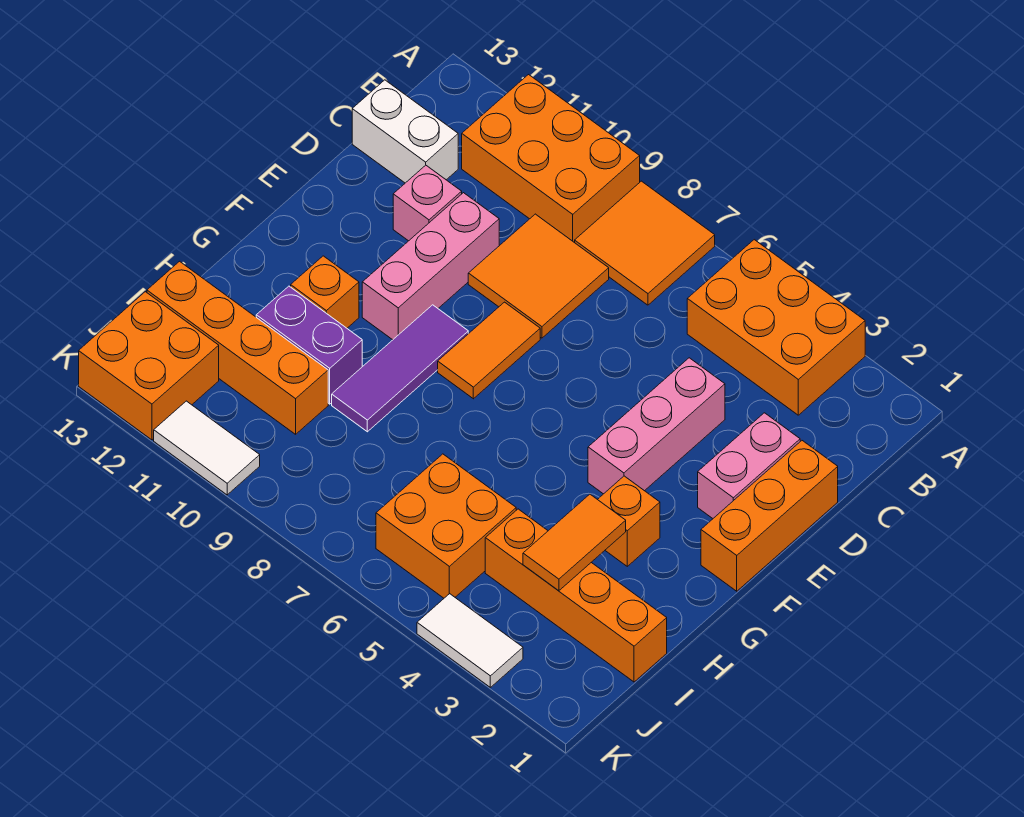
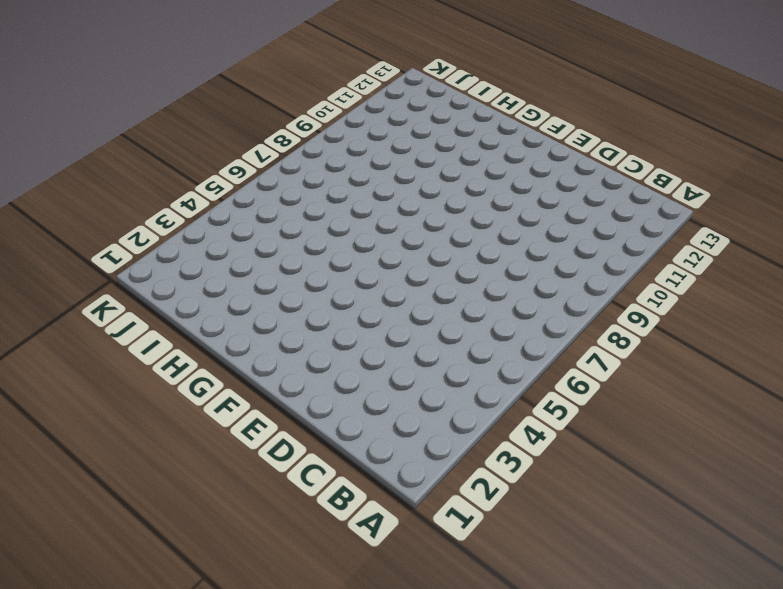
none -> orange brick A3:B5 level 1
none -> orange tile A7:B8 level 1
none -> orange brick A9:B11 level 1

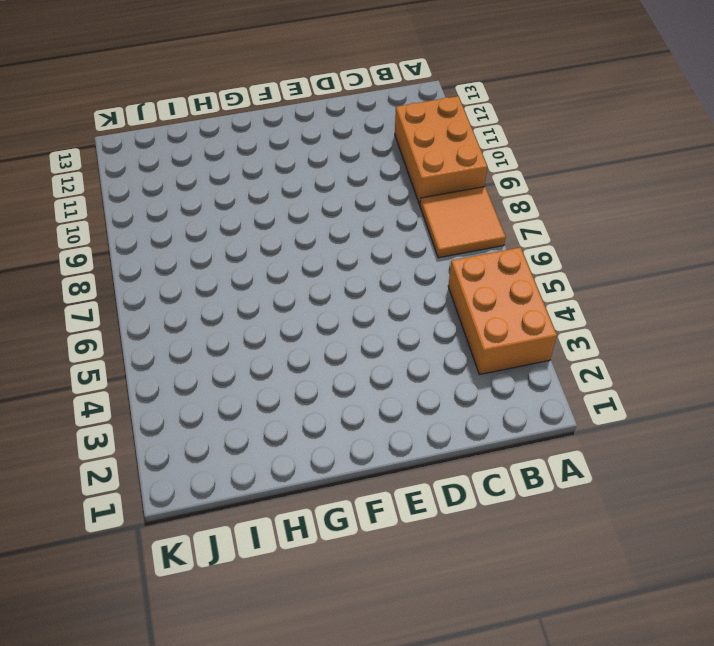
none -> orange tile C8:D9 level 1
none -> white brick C12:C13 level 1
none -> orange brick D1:F1 level 1

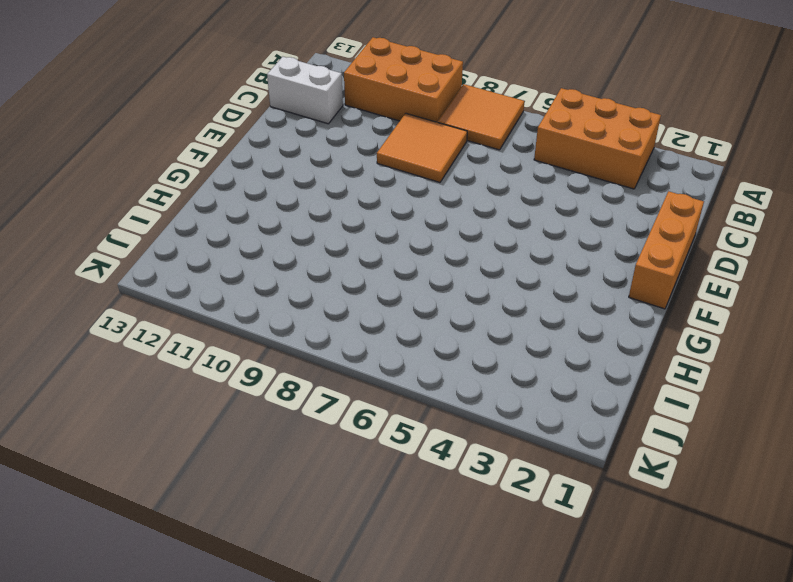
none -> pink brick D2:E2 level 1
none -> pink brick D4:F4 level 1
none -> pink brick D10:F10 level 1

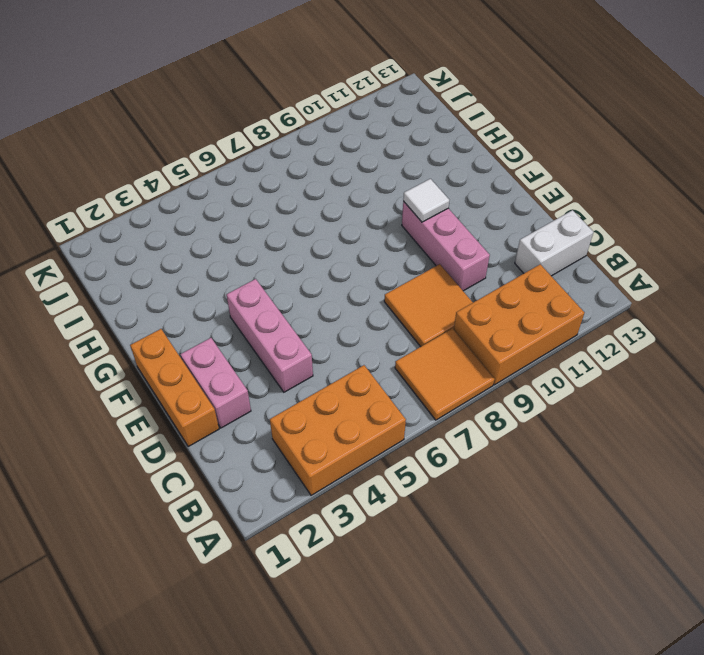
white tile F10 level 2 -> none
none -> pink brick D11 level 1
none -> orange tile E8:F8 level 1
none -> purple tile F9:H9 level 1

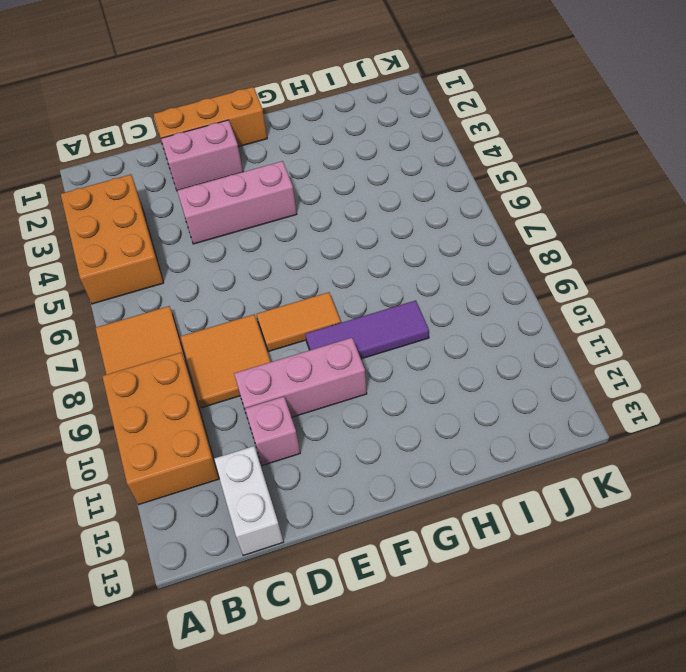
none -> orange brick G3 level 1
none -> orange brick G11 level 1
none -> purple brick H10:H11 level 1

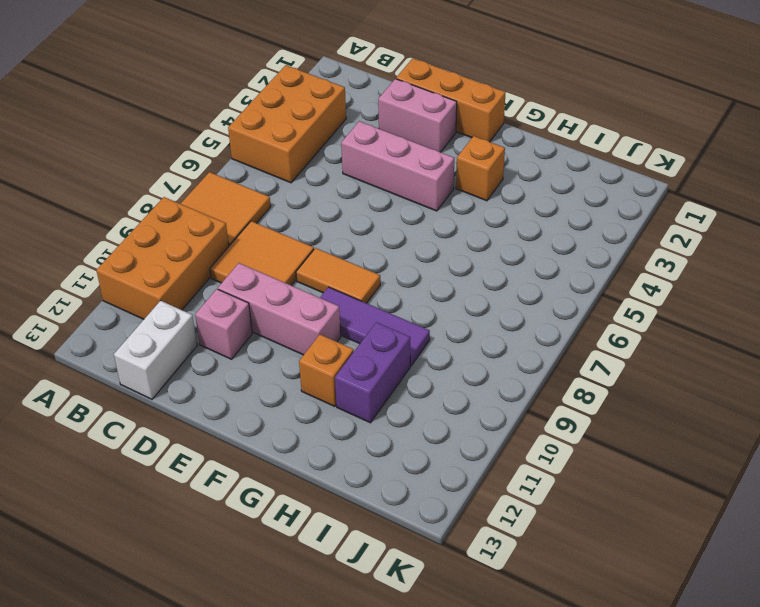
none -> orange brick I1:I4 level 1
none -> orange brick I5:J6 level 1
none -> orange brick I10:I13 level 1

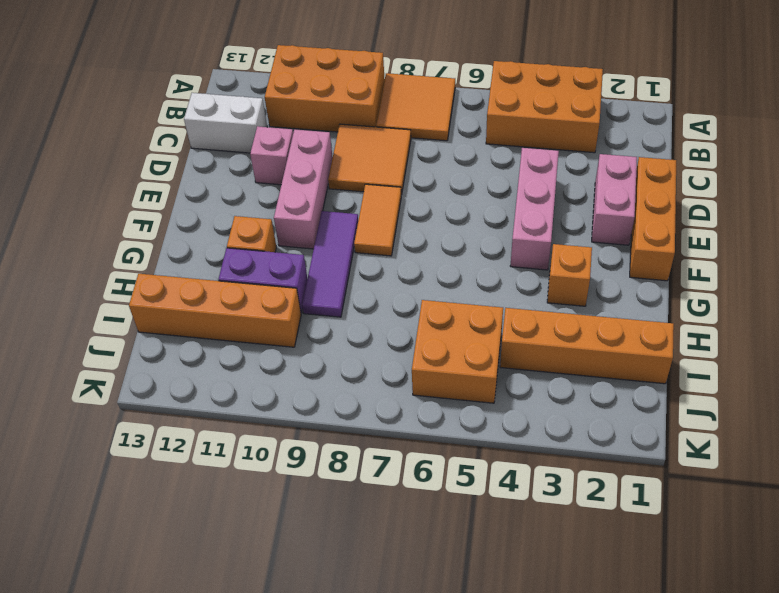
none -> orange brick J12:K13 level 1
none -> white tile K3:K4 level 1
none -> white tile K10:K11 level 1

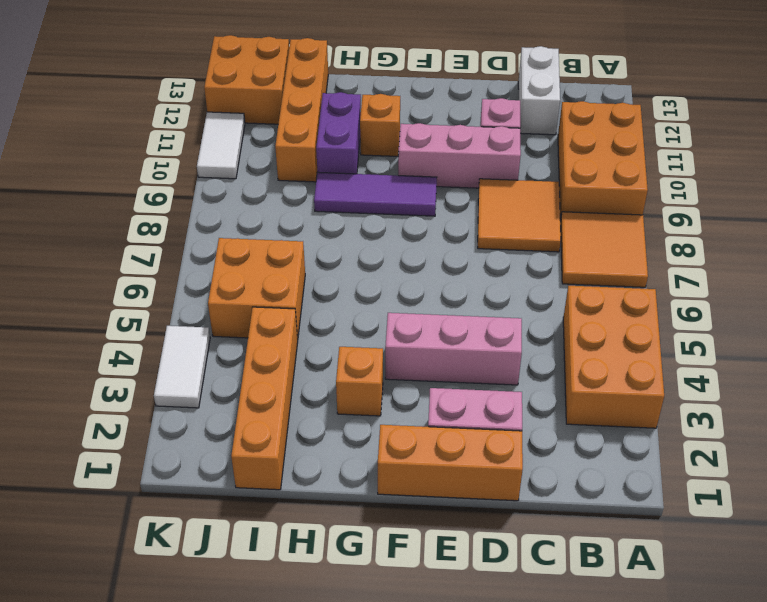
none -> orange tile E8:F8 level 1
none -> orange tile H3:I3 level 2

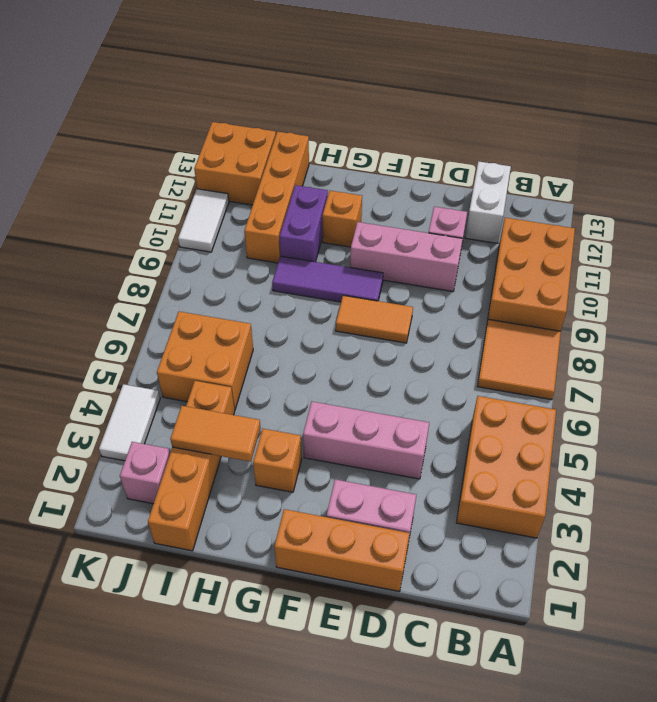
pink brick J2 level 1 -> none
none -> orange tile C8:D9 level 1

